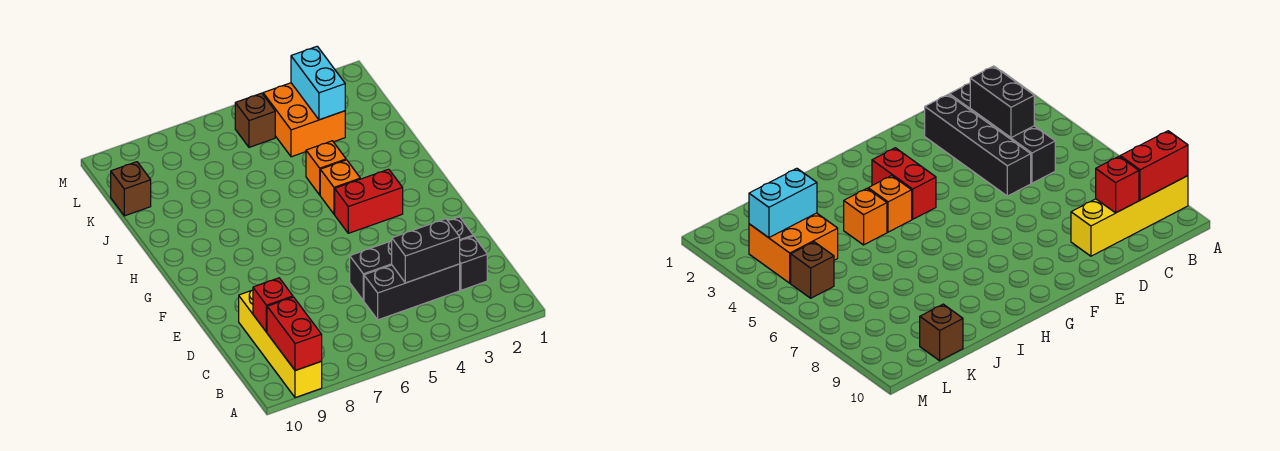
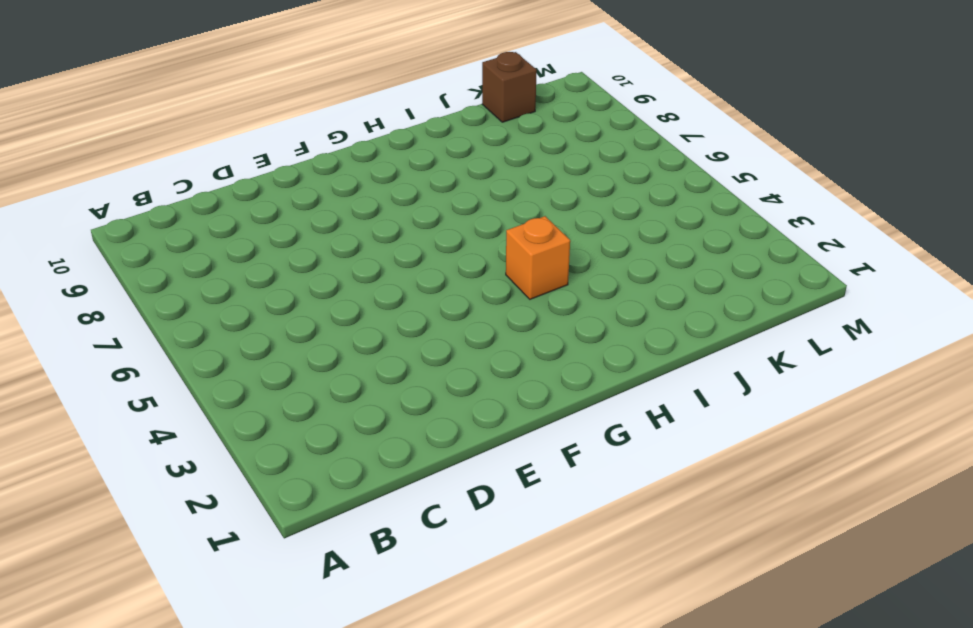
none -> yellow brick A9:D9 level 1
none -> black brick C2 level 1
none -> black brick C3:C5 level 1

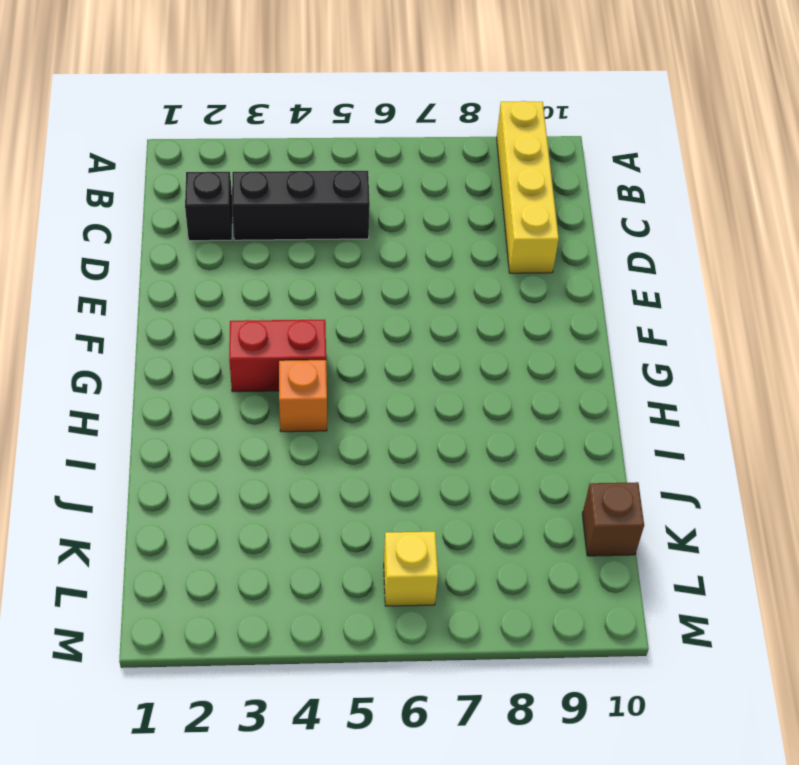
yellow brick L6 level 1 -> none
none -> black brick D2:D5 level 1
none -> orange brick I4 level 1
none -> orange brick K3:L4 level 1

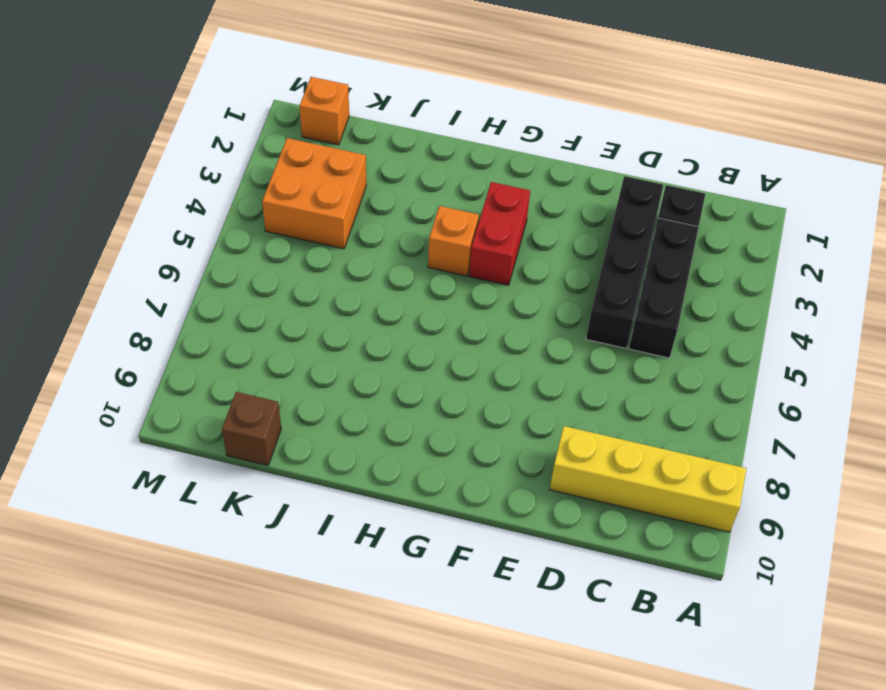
orange brick L1 level 1 -> orange brick I4 level 1
none -> brown brick L5 level 1
none -> red brick A9:B9 level 2
none -> black brick C3:C4 level 2

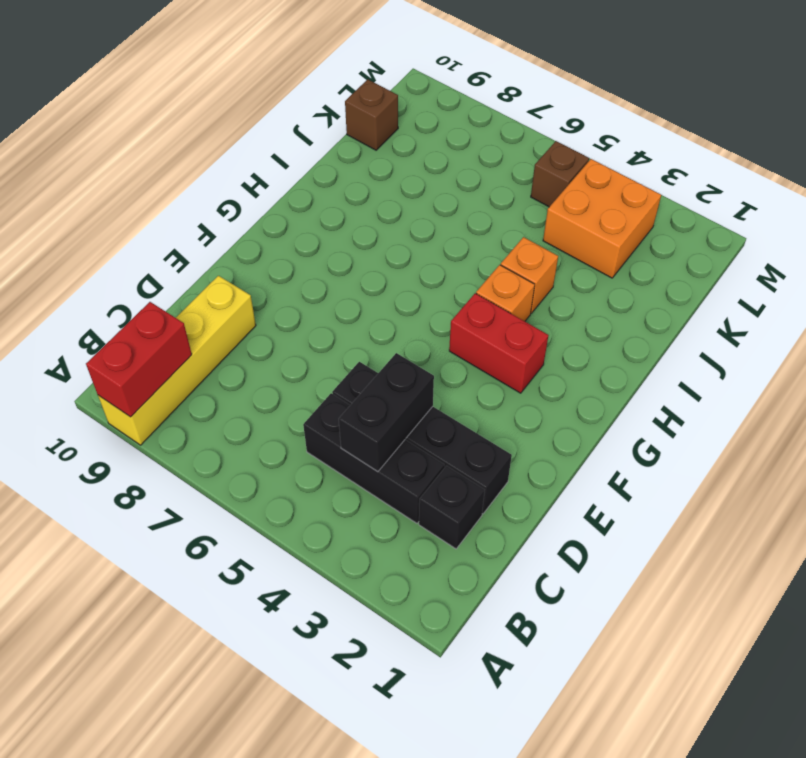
black brick C4:D4 level 2 -> black brick C3:C4 level 2
none -> red brick C9 level 2
none -> cyan brick K3:L3 level 2

